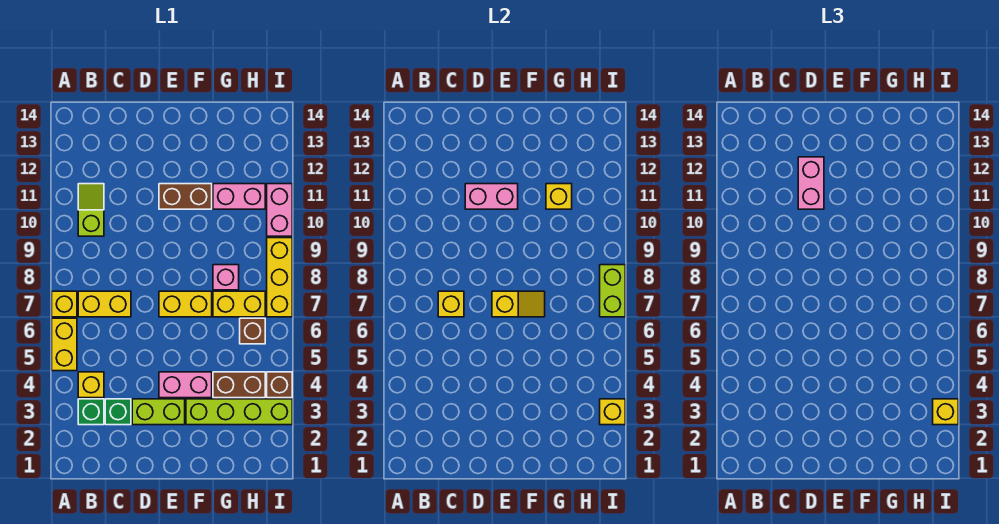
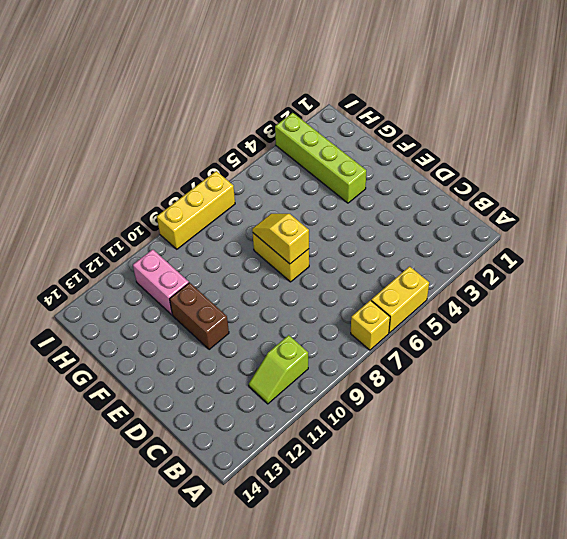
none -> green brick B3 level 1
none -> yellow brick B4 level 1
none -> yellow brick B7:C7 level 1

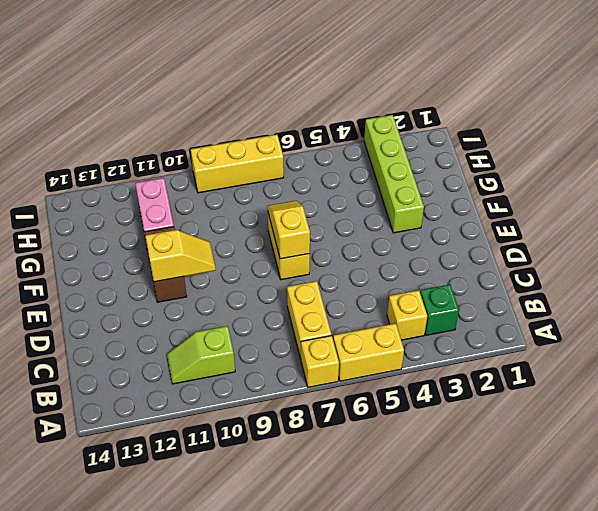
yellow slope E10:E11 level 2 top 11 -> pink brick D11:E11 level 2
none -> green brick C3 level 1
none -> lime brick D3:E3 level 1
none -> pink brick E4:F4 level 1

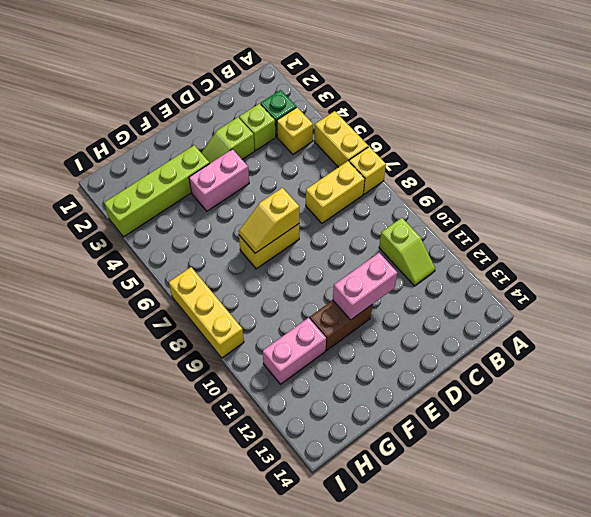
lime brick C3 level 1 -> green brick C3 level 1
lime slope D3:E3 level 1 top D -> lime brick D3:E3 level 1
none -> brown brick G4:H4 level 1
none -> yellow brick G7:H7 level 1
none -> pink brick G8 level 1

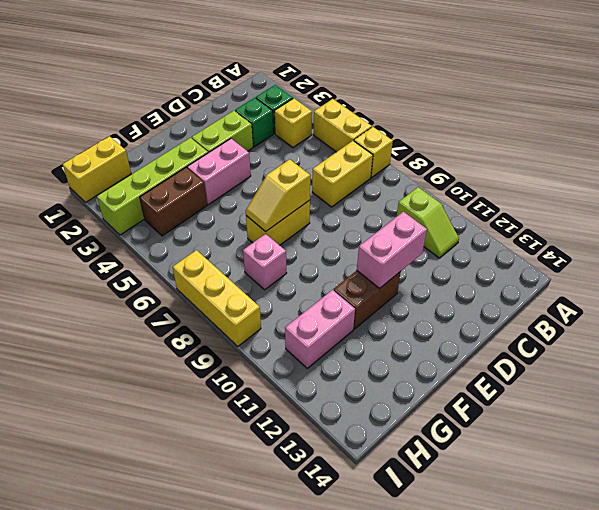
yellow brick H1:I1 level 1 -> yellow brick G7:H7 level 1
none -> brown brick H6 level 1
none -> brown brick I4 level 1
none -> pink brick I10:I11 level 1

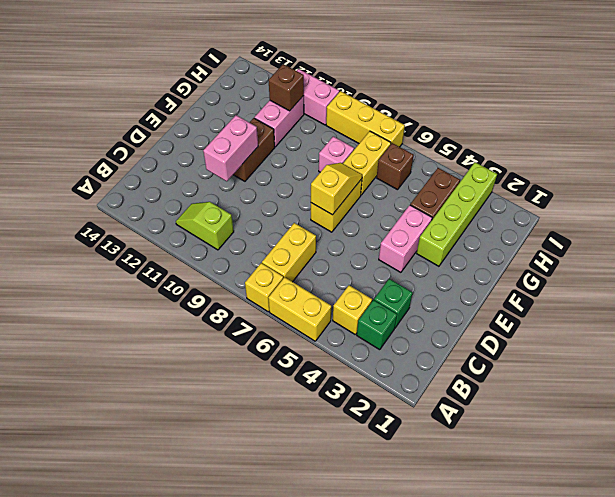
brown brick H11 level 2 -> brown brick I4 level 1
none -> lime brick D3:E3 level 1
none -> yellow brick C7 level 2
none -> yellow brick G11 level 2

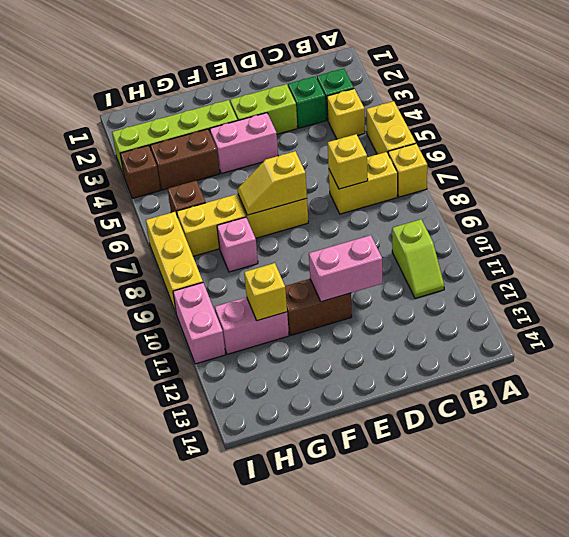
none -> yellow brick I3 level 2
none -> lime brick I7:I8 level 2
none -> pink brick D11:D12 level 3

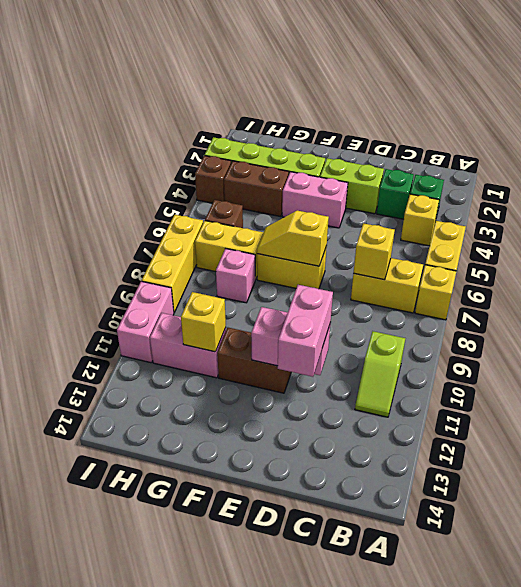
none -> yellow brick I3 level 2
none -> lime brick I7:I8 level 2
none -> yellow brick I3 level 3

